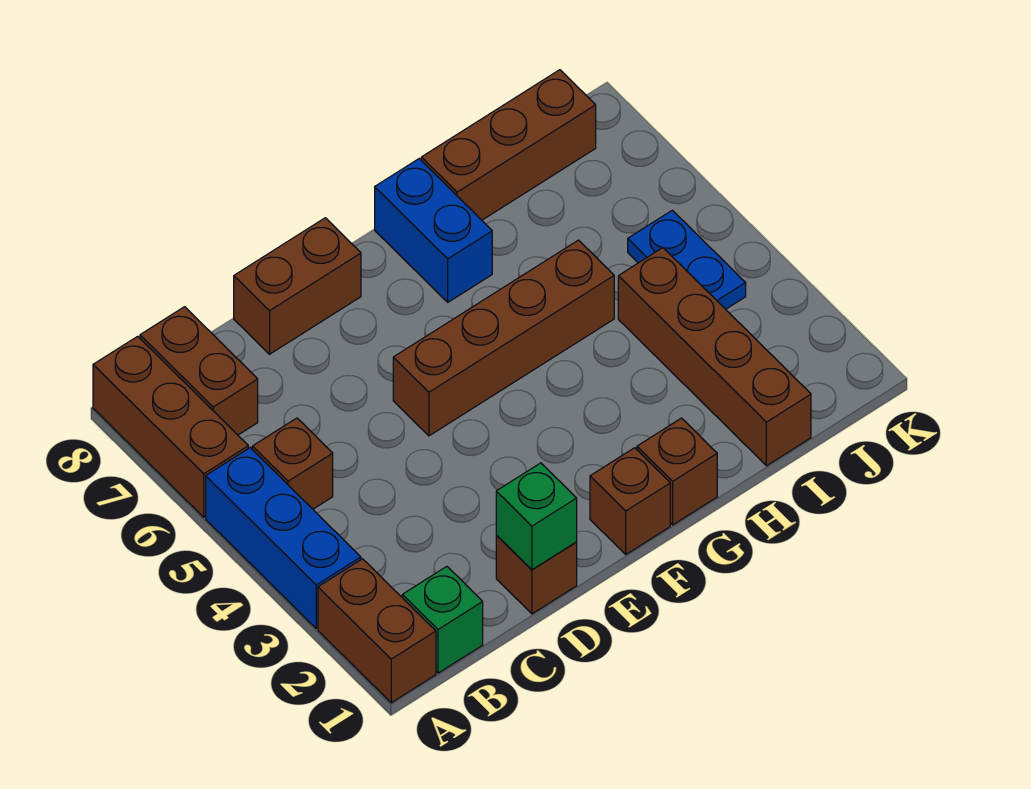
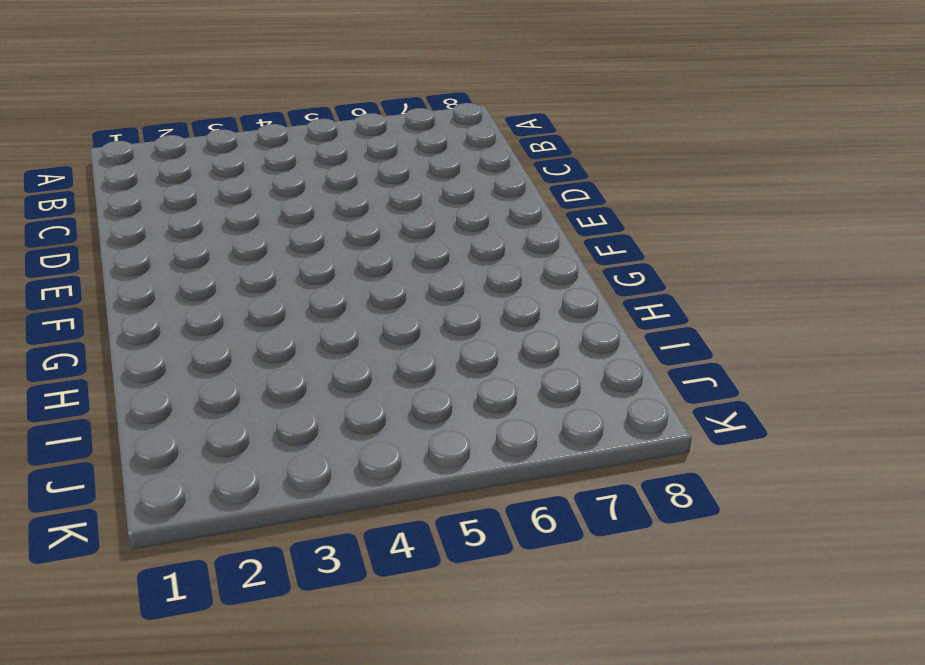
none -> brown brick A1:A2 level 1
none -> blue brick A3:A5 level 1
none -> brown brick A6:A8 level 1

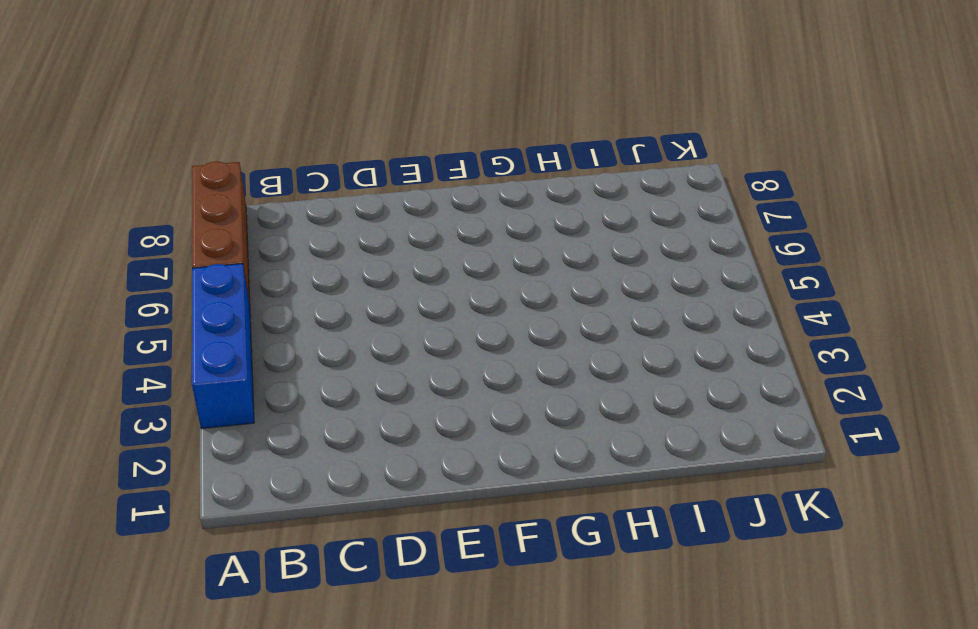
none -> brown brick A1:A2 level 1
none -> green brick B1 level 1
none -> brown brick B5 level 1

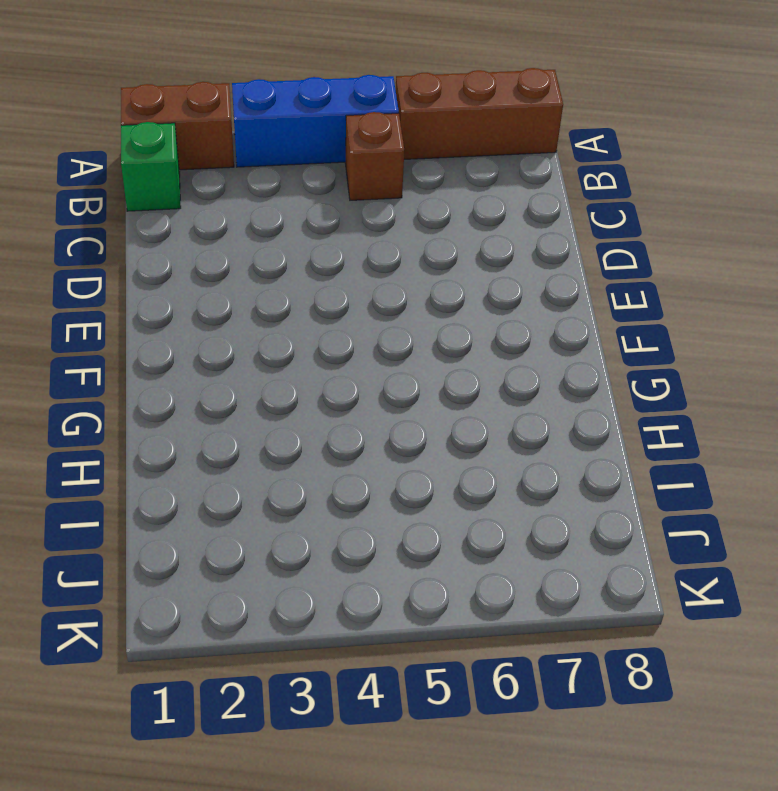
none -> brown brick B7:B8 level 1
none -> brown brick D1 level 1
none -> brown brick D8:E8 level 1

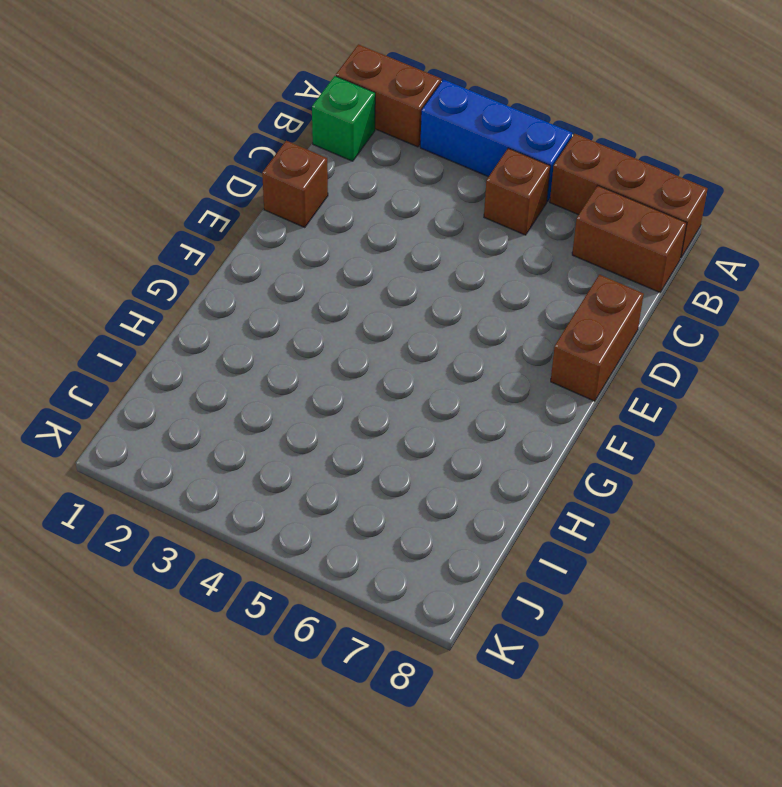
none -> brown brick E5:H5 level 1
none -> brown brick F1 level 1
none -> brown brick G1 level 1

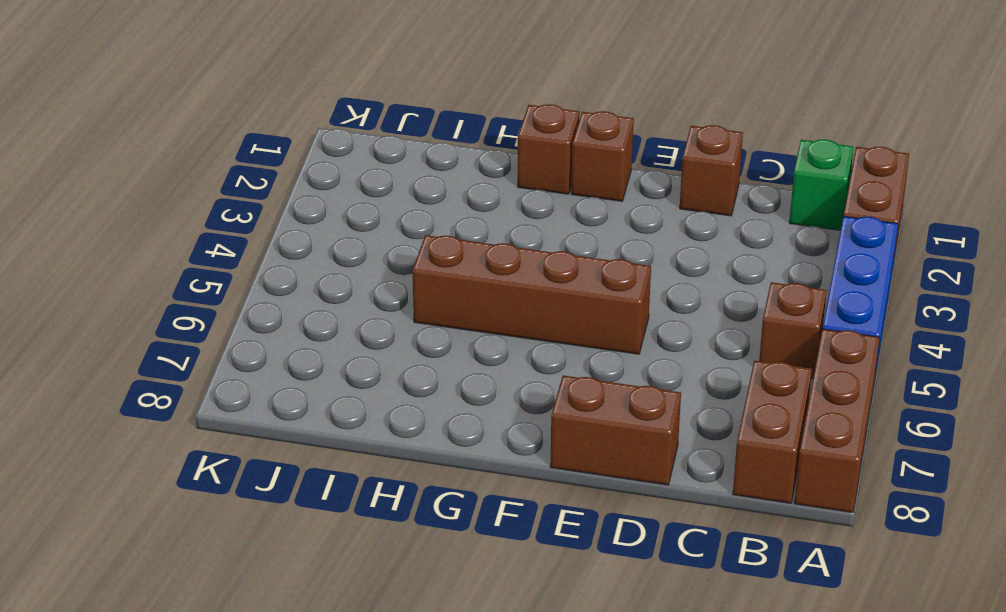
none -> blue brick G7:G8 level 1
none -> brown brick H8:J8 level 1
none -> brown brick I1:I4 level 1

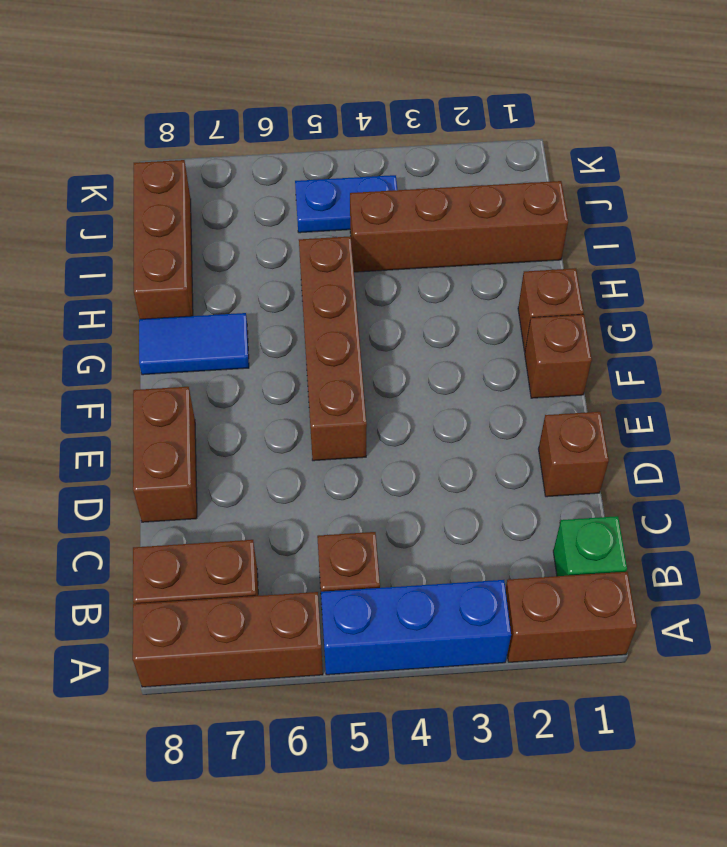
blue tile G7:G8 level 1 -> blue brick G7:G8 level 1
none -> green brick D1 level 2

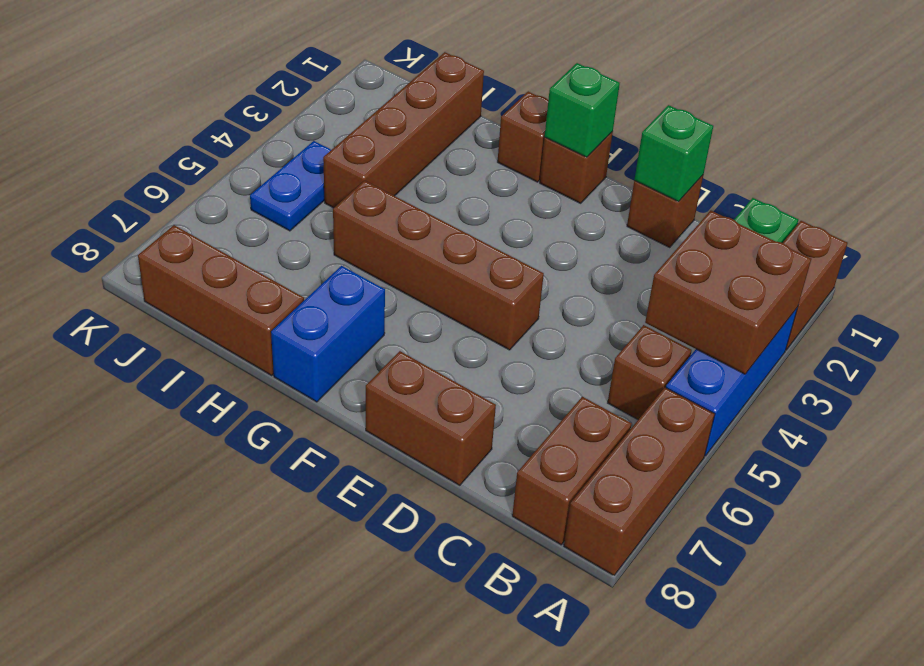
brown brick A3:B4 level 2 -> none
green brick F1 level 2 -> none

